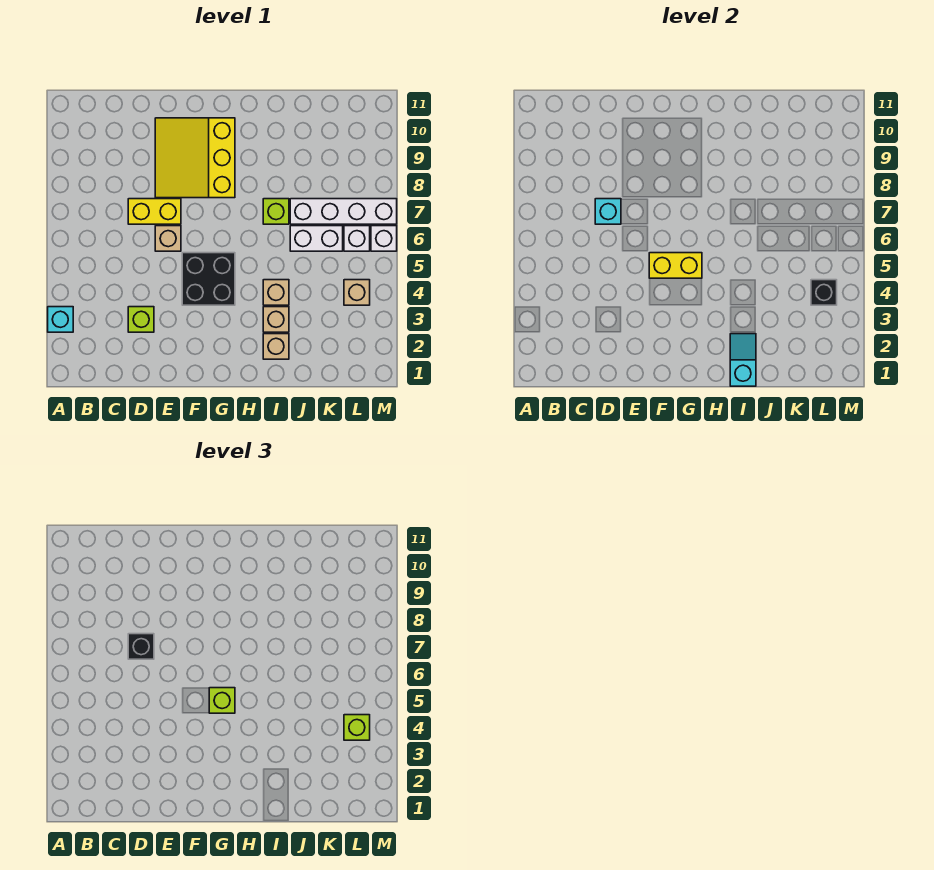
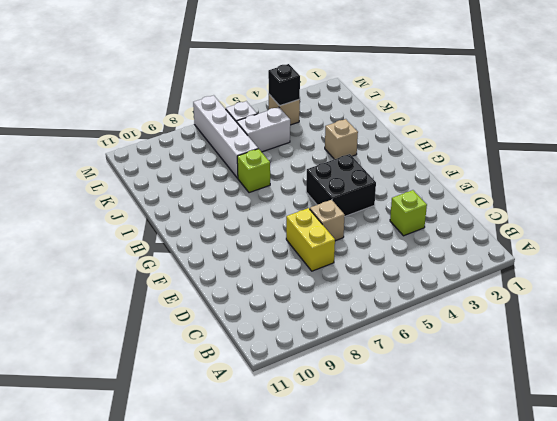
white brick K5:K6 level 1 -> white brick J6:K6 level 1
none -> cyan brick A3 level 1
none -> yellow slope E8:G10 level 1 top G
none -> tan brick I2 level 1

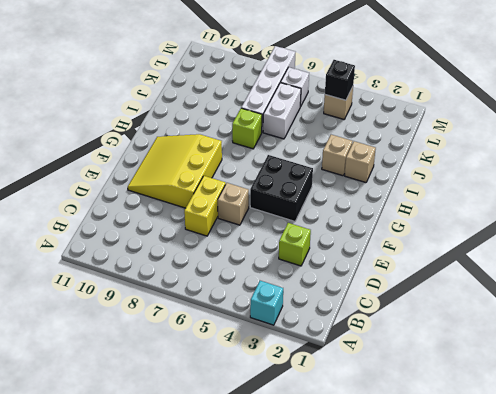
yellow slope E8:G10 level 1 top 8 -> yellow slope E8:G10 level 1 top G
none -> tan brick I4 level 1
none -> white brick M6 level 1
none -> cyan brick D7 level 2

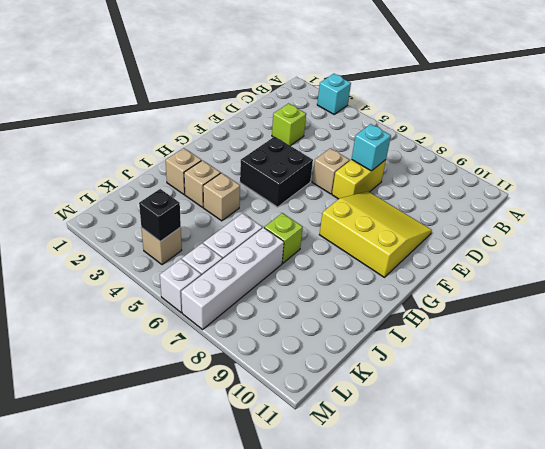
none -> yellow brick F5:G5 level 2
none -> cyan slope I1:I2 level 2 top 1
none -> black brick D7 level 3

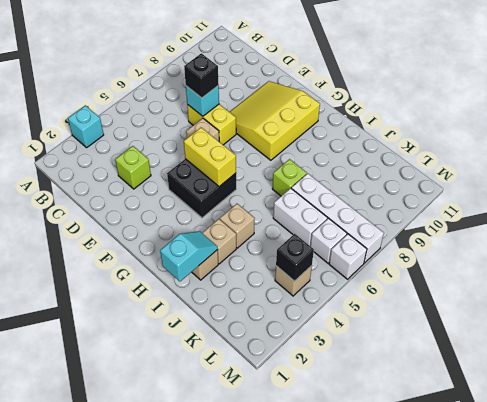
none -> lime brick G5 level 3
none -> lime brick L4 level 3

